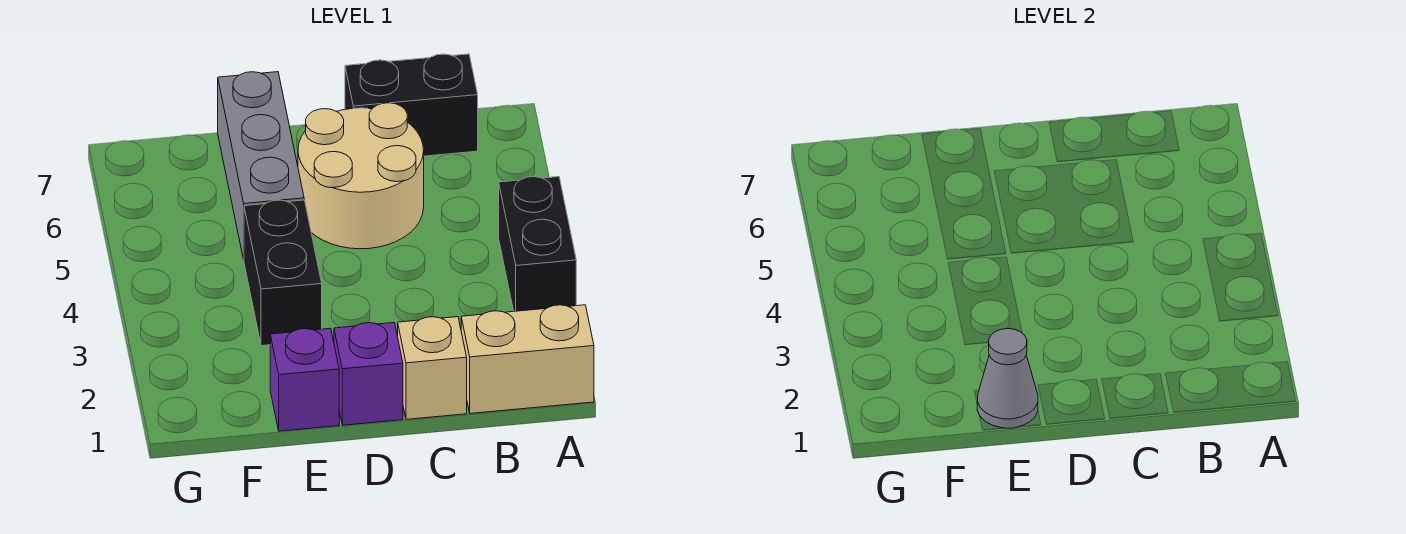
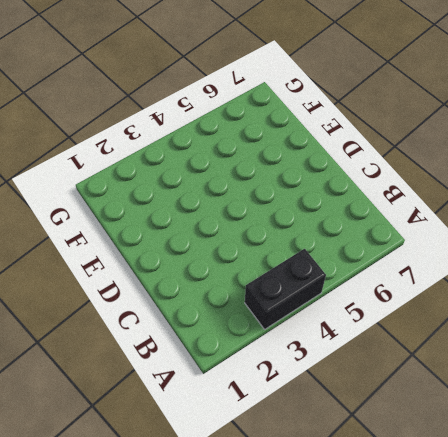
none -> tan brick A1:B1 level 1
none -> black brick B7:C7 level 1

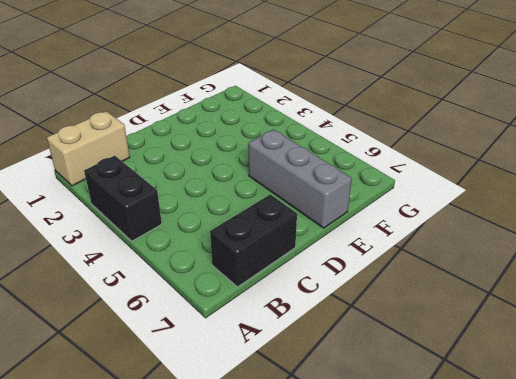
none -> tan brick C1 level 1
none -> tan round brick C5:D6 level 1

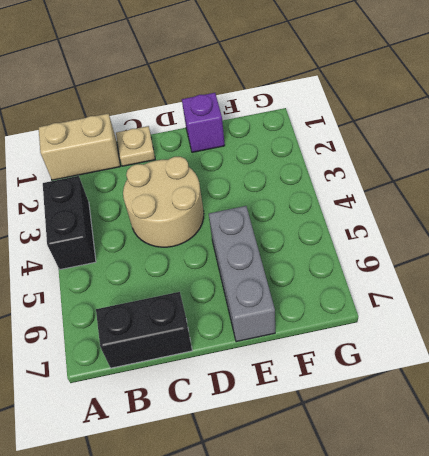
tan plate C1 level 1 -> tan brick C1 level 1
tan round brick C3:D4 level 1 -> tan round brick C5:D6 level 1
none -> purple brick D1 level 1
none -> black brick E3:E4 level 1

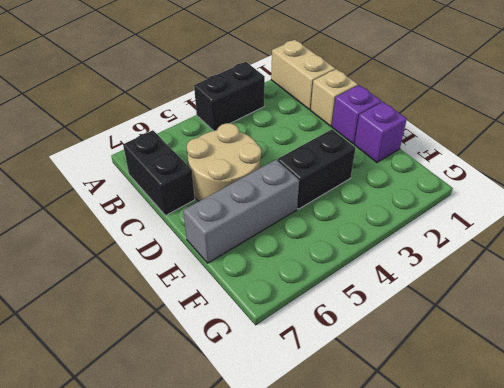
none -> grey cone E1 level 2

